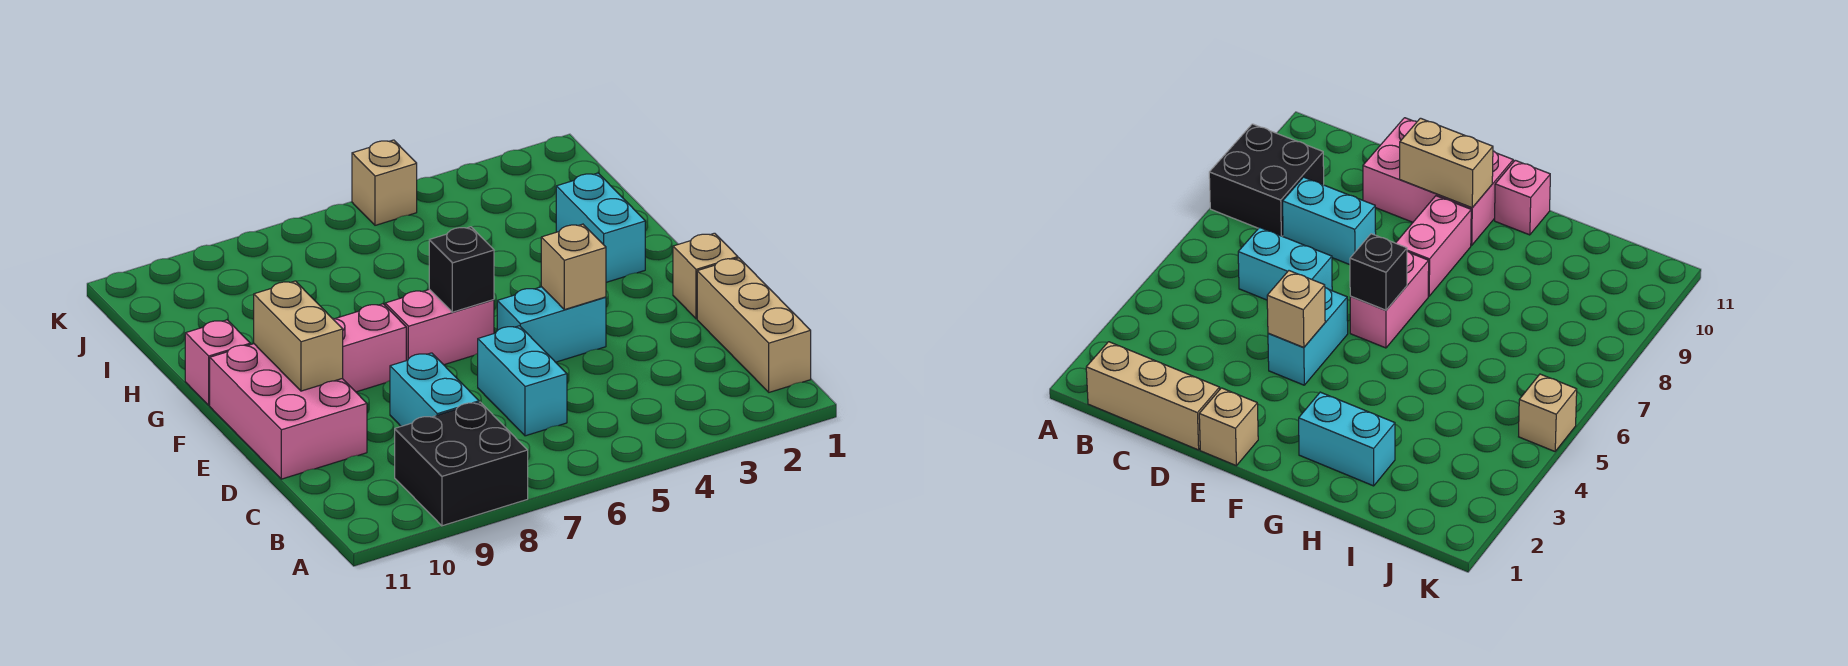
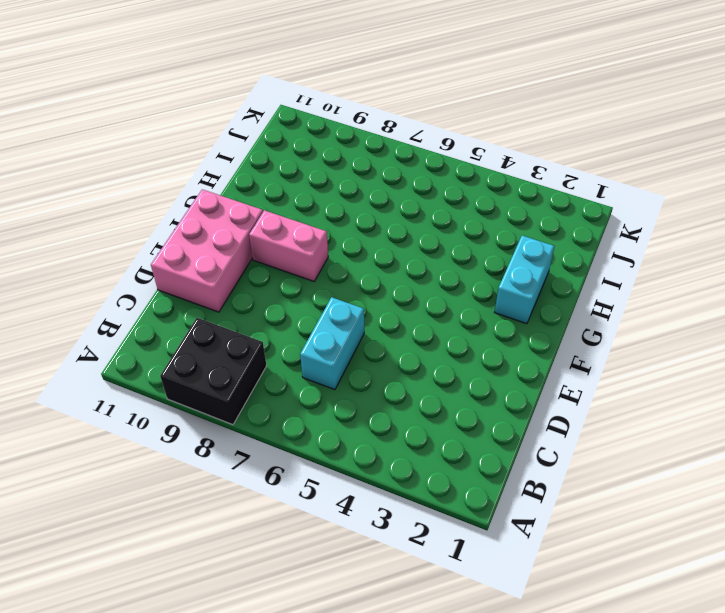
none -> tan brick B1:D1 level 1
none -> cyan brick C8:D8 level 1
none -> tan brick E1 level 1

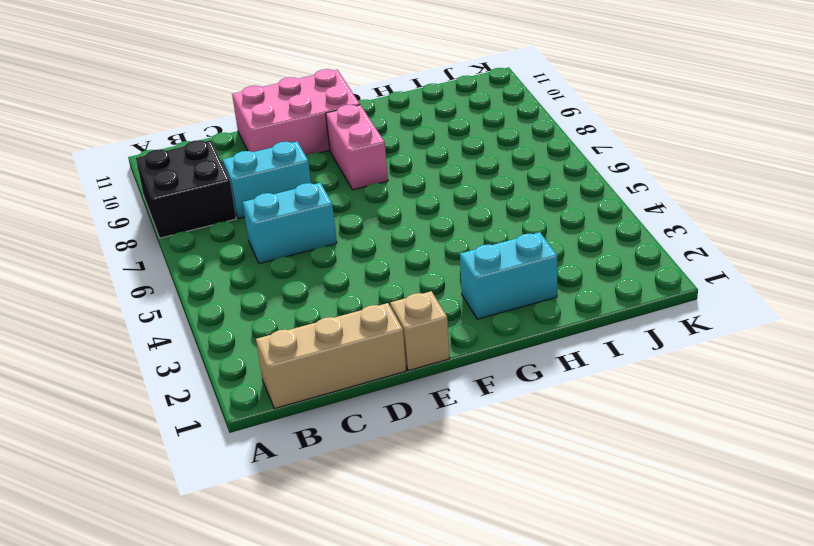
none -> cyan brick E4:E5 level 1
none -> pink brick F6:F7 level 1
none -> pink brick G11 level 1

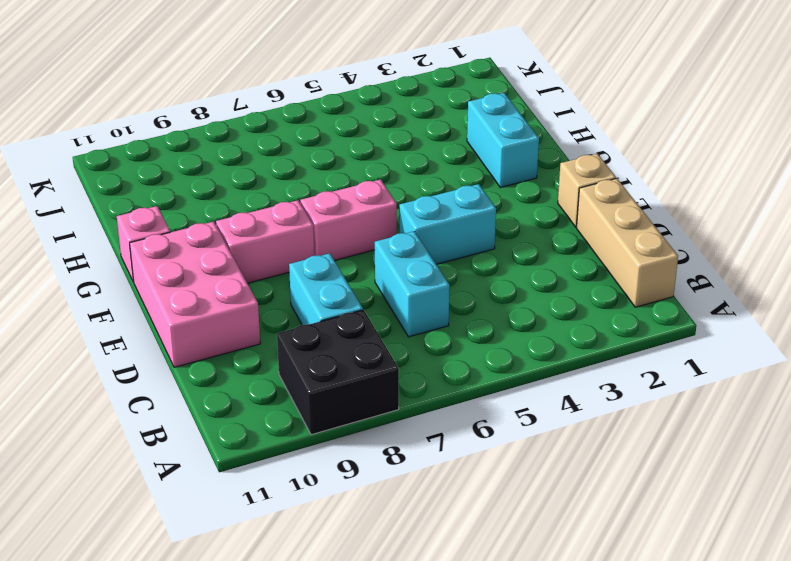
none -> tan brick K5 level 1
none -> tan brick E4 level 2
none -> tan brick E10:F10 level 2

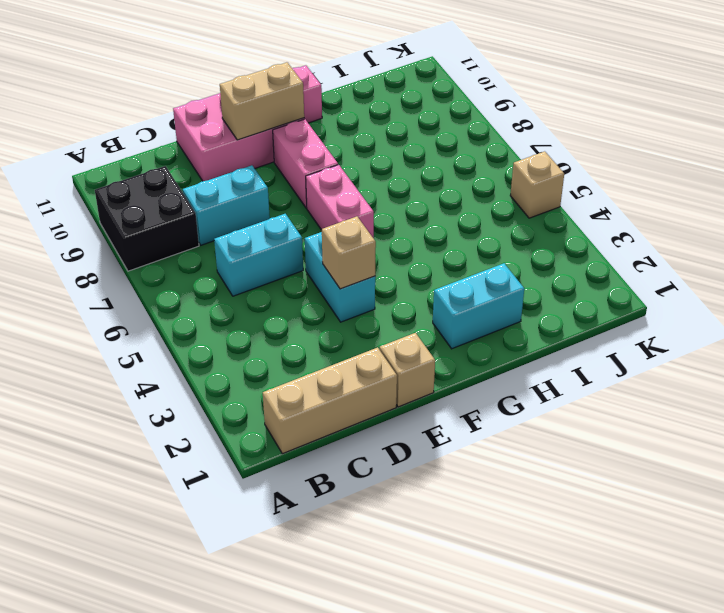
none -> black brick F6 level 2

